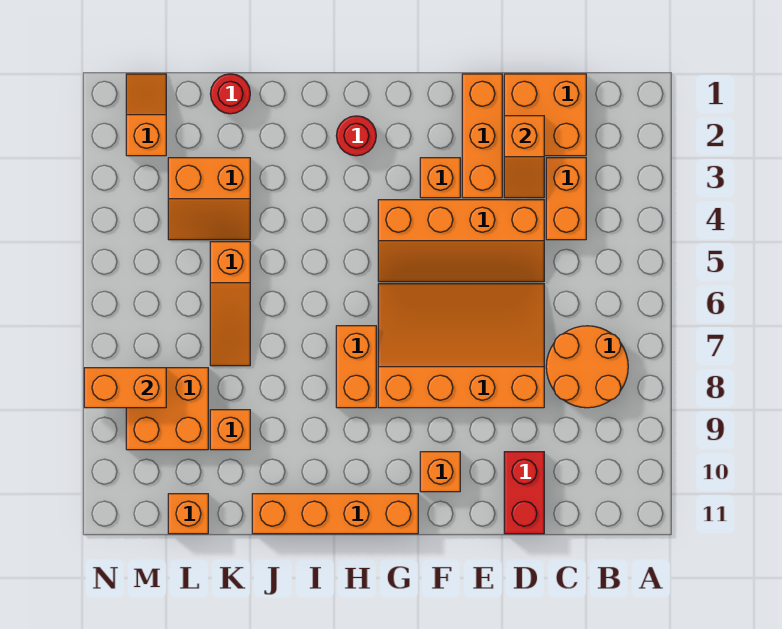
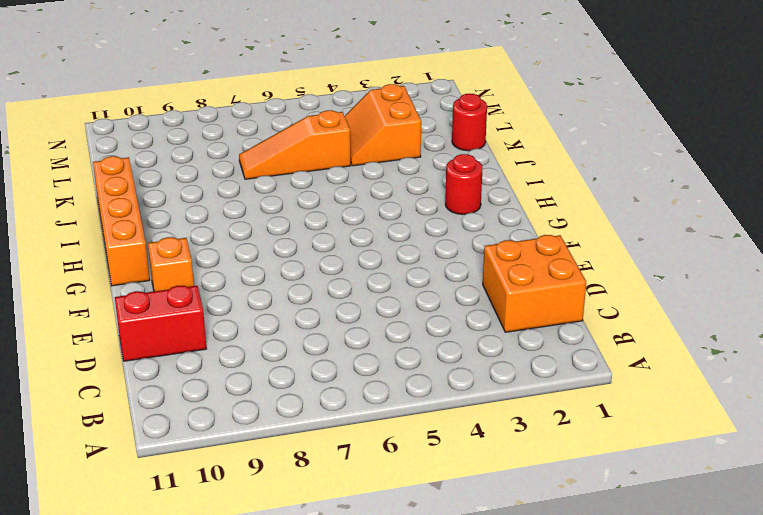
none -> orange round brick B7:C8 level 1
none -> orange brick C3:C4 level 1
none -> orange slope D4:G5 level 1 top 4

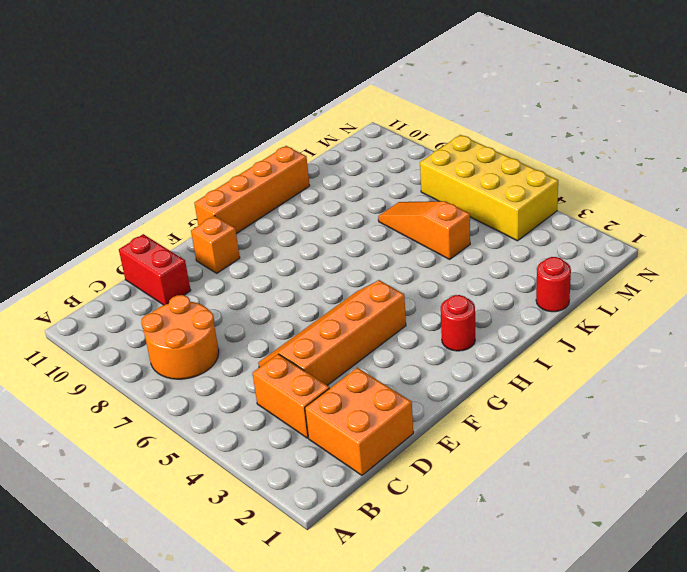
yellow brick M4:N7 level 1 -> none
none -> orange slope D6:G8 level 1 top 8
none -> orange brick E1:E3 level 1
none -> orange brick F3 level 1

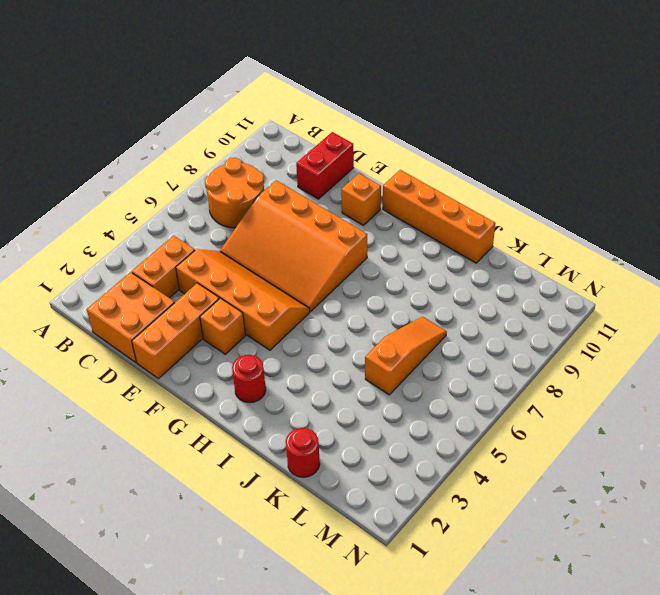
none -> orange brick H7:H8 level 1
none -> orange slope K3:L4 level 1 top 3
none -> orange brick K9 level 1

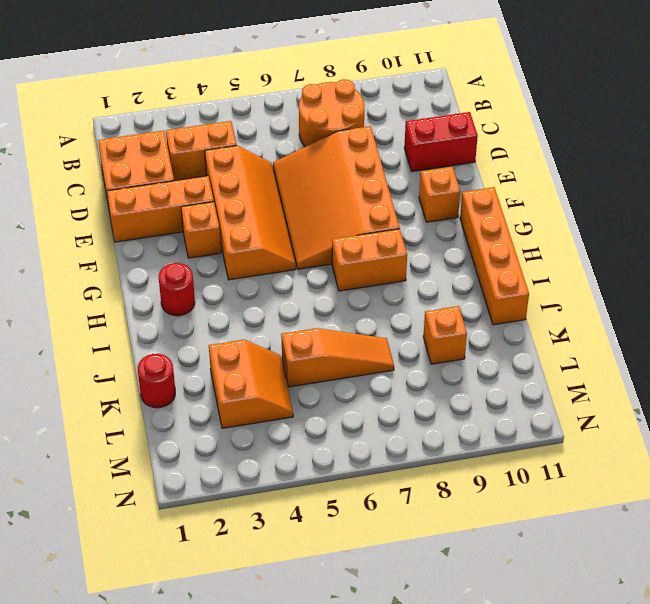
none -> orange brick L8:M9 level 1
none -> orange brick L11 level 1
none -> orange slope M1:M2 level 1 top 2

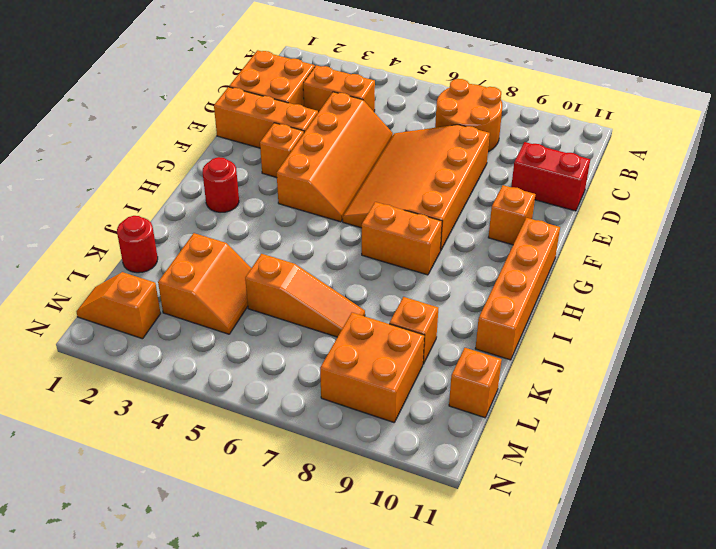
none -> orange slope D2:D3 level 2 top 2
none -> orange brick M8:N8 level 2

